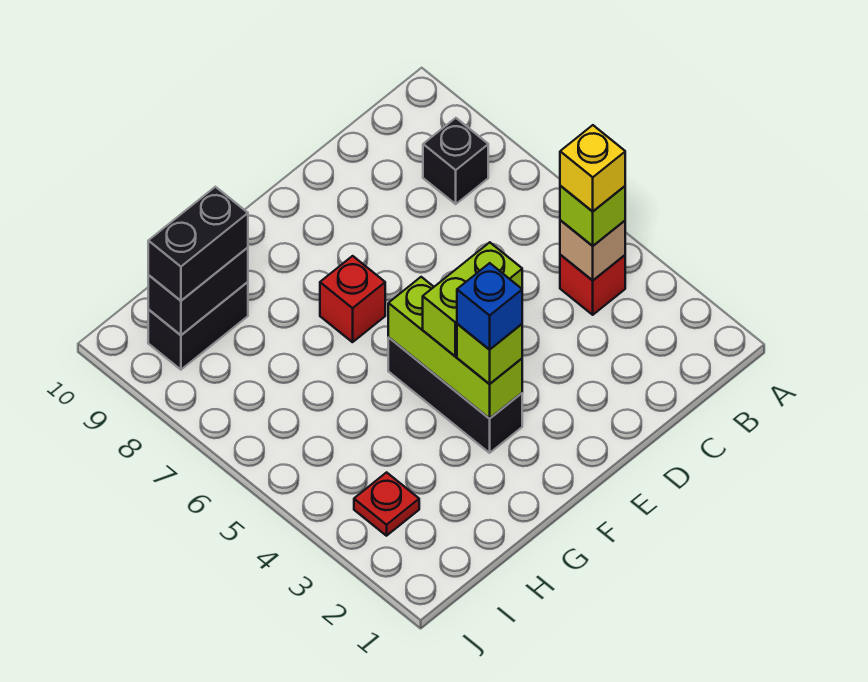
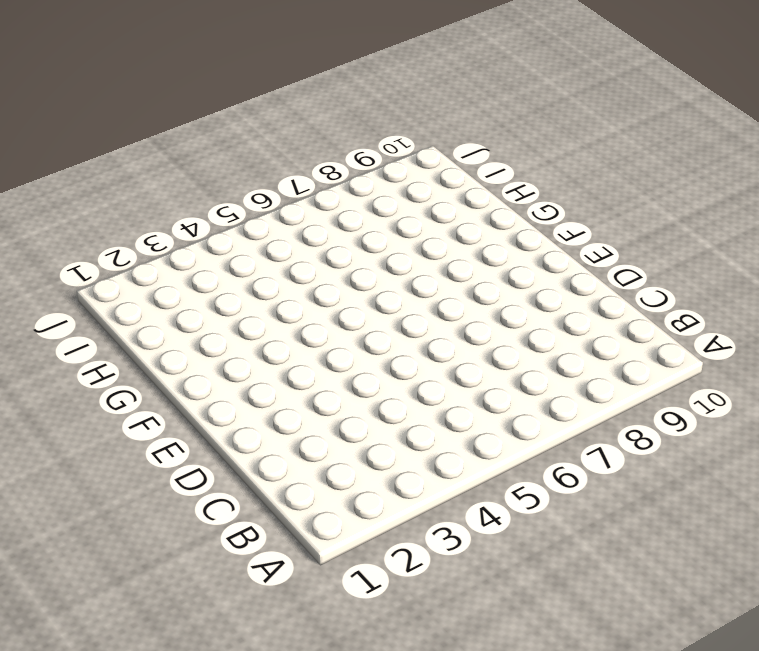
none -> red brick B4 level 1
none -> black brick B8 level 1
none -> black brick F3:F5 level 1

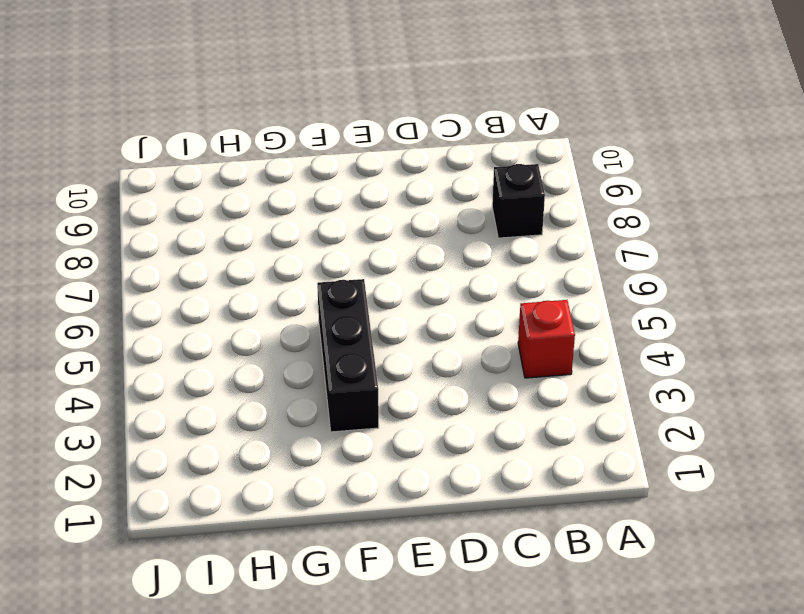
none -> red brick F7 level 1
none -> black brick H9:I9 level 1
none -> red plate I3 level 1

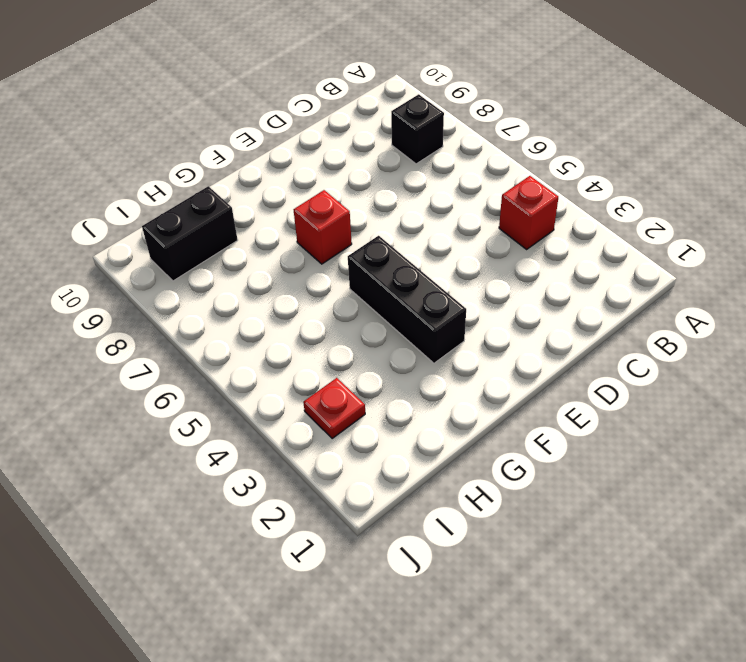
none -> tan brick B4 level 2
none -> lime brick F3:F5 level 2
none -> black brick H9:I9 level 2

